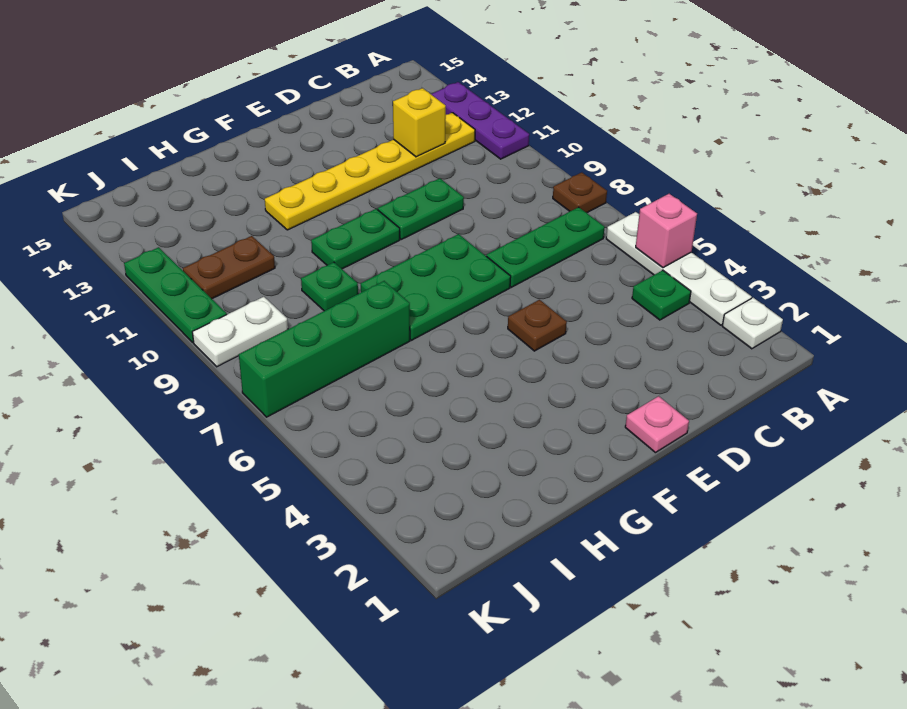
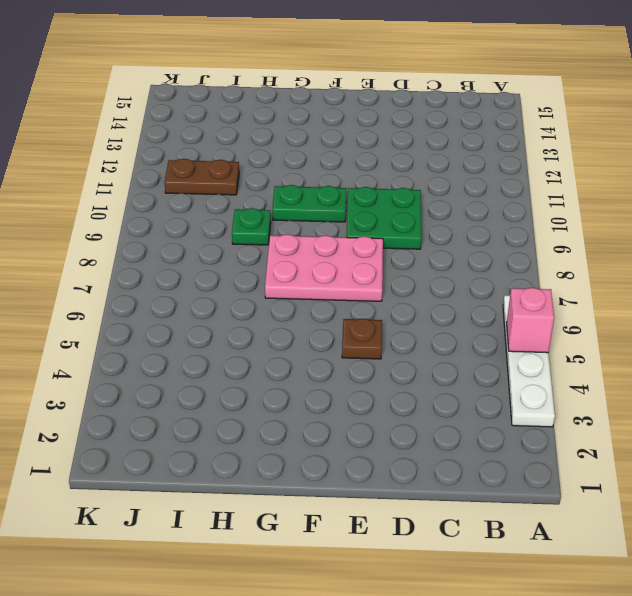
green plate D9:E10 level 1 -> green plate D10:E10 level 1
pink plate E7:G8 level 1 -> green plate E7:G8 level 1
none -> white plate A2 level 1
none -> brown plate A8 level 1
none -> purple plate A11:A13 level 1

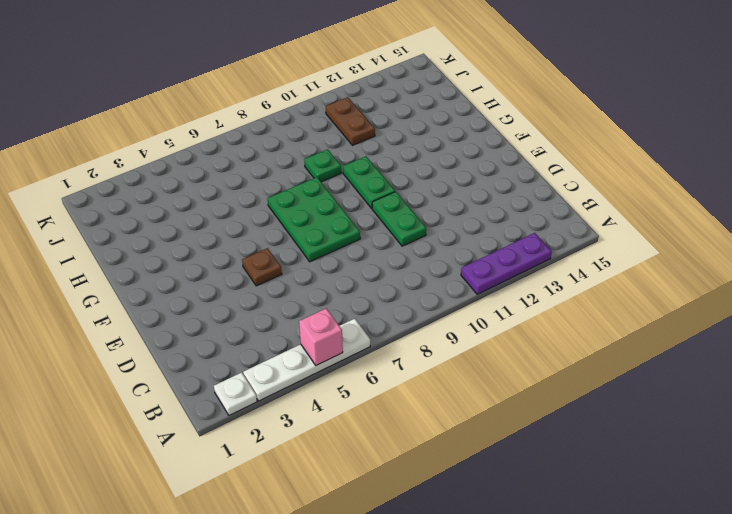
none -> brown plate A8 level 1
none -> green plate B4 level 1
none -> green plate B7:D7 level 1

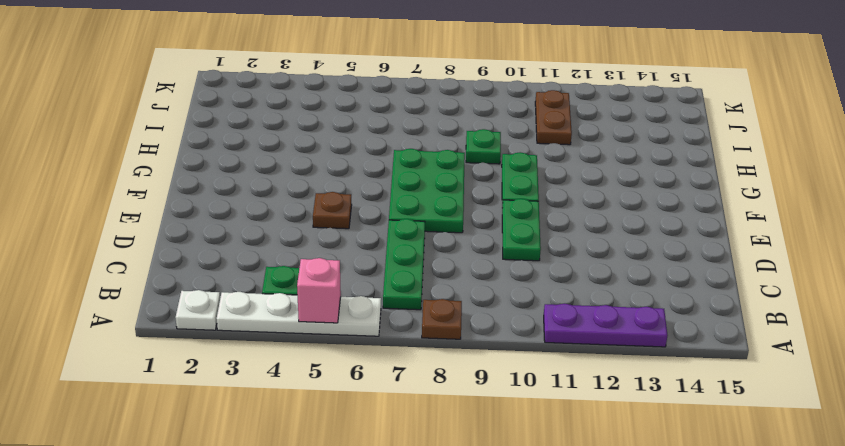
none -> yellow plate B12:G12 level 1
none -> pink plate E1 level 1
none -> green brick H7:K7 level 1

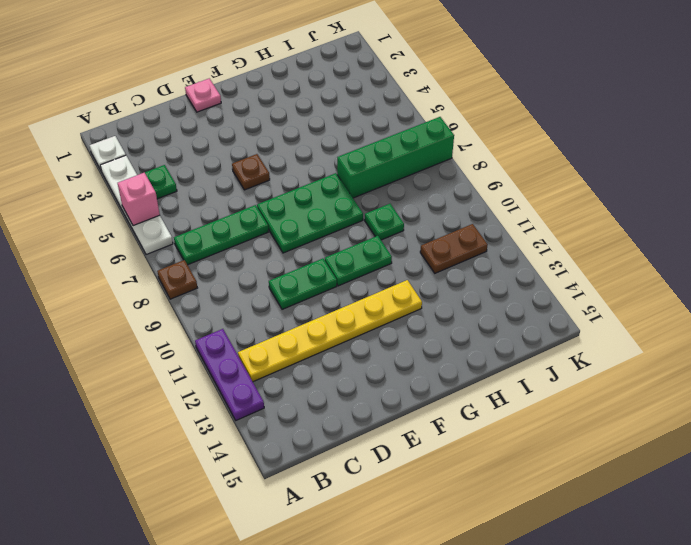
none -> white plate J9:K9 level 1
none -> green plate K10:K12 level 1
none -> yellow brick C12 level 2

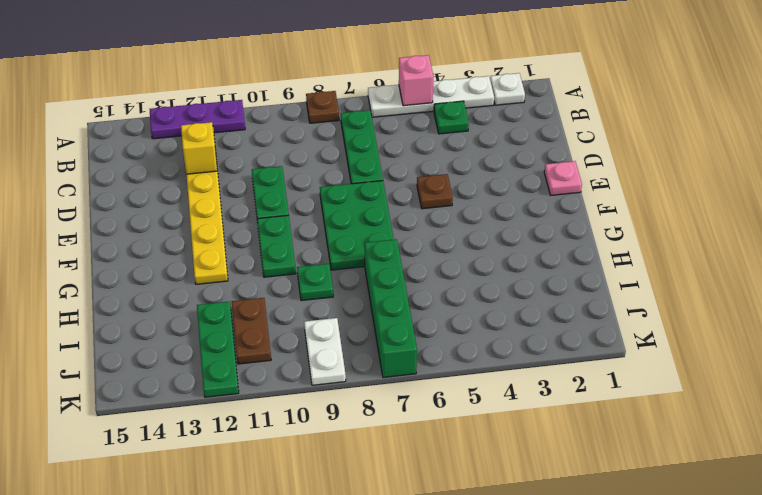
green plate I12:K12 level 1 -> green plate K10:K12 level 1

